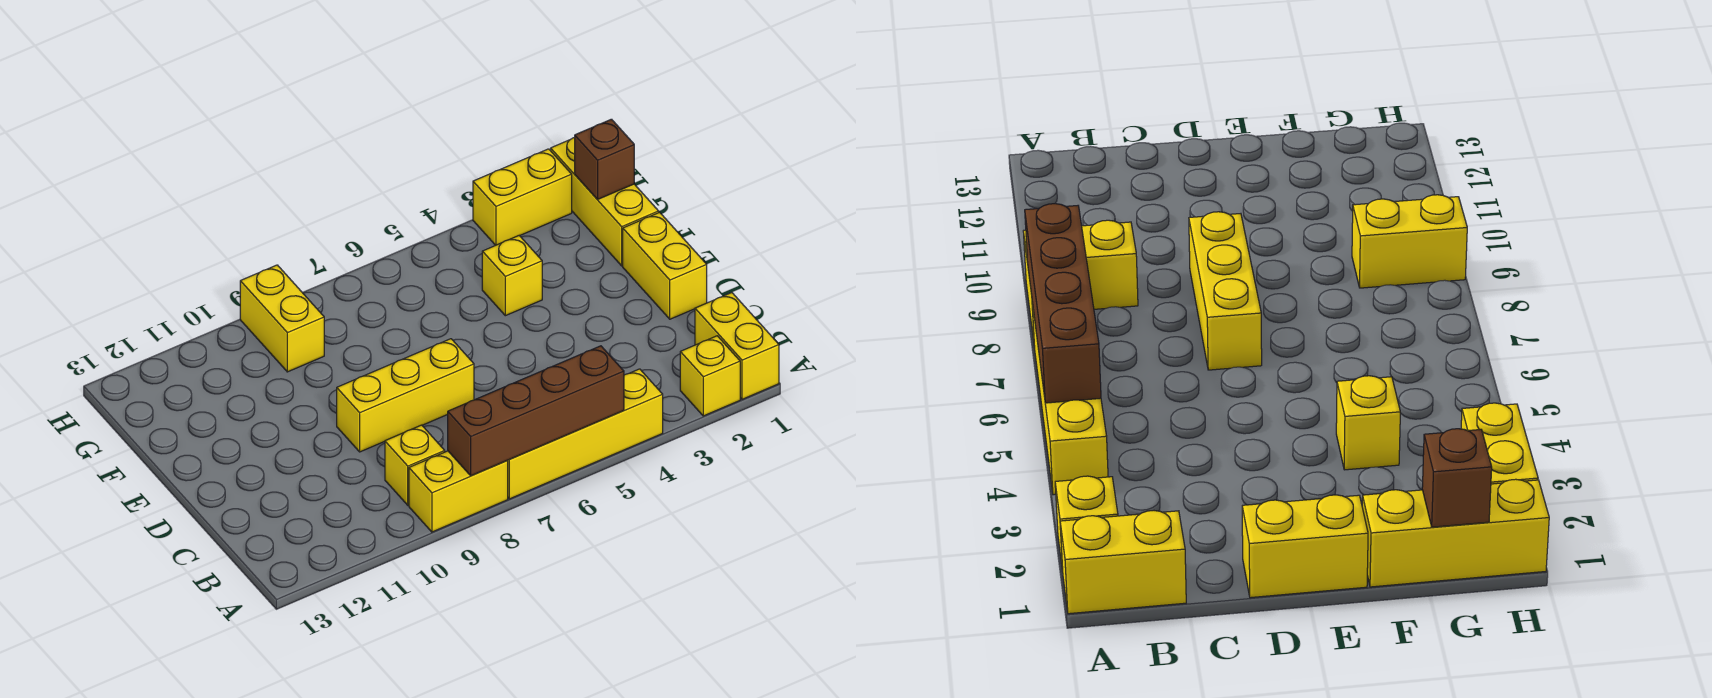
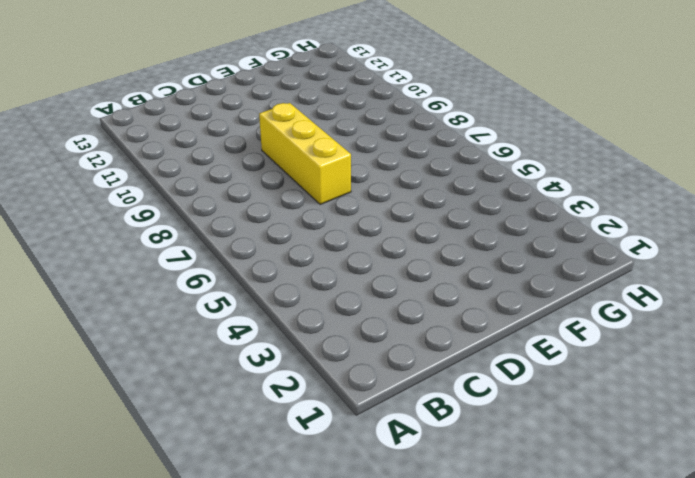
none -> yellow brick A1:B1 level 1
none -> yellow brick A2 level 1
none -> yellow brick A4:A7 level 1

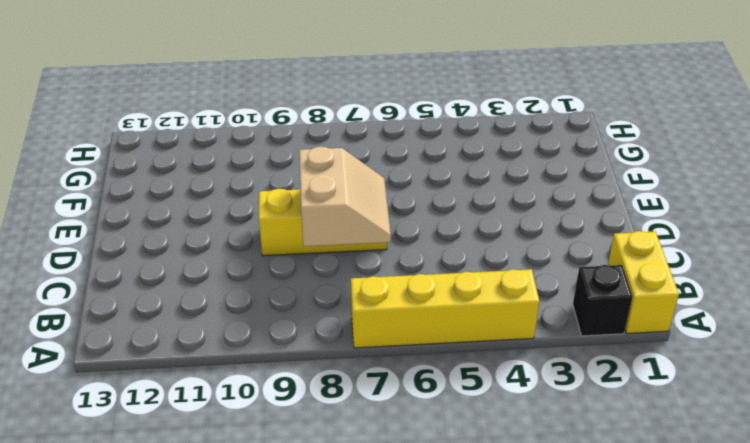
black brick A2 level 1 -> yellow brick A2 level 1
tan slope C7:D8 level 2 top 8 -> none
none -> yellow brick A8:A9 level 1
none -> yellow brick B9 level 1
none -> yellow brick D1:E1 level 1

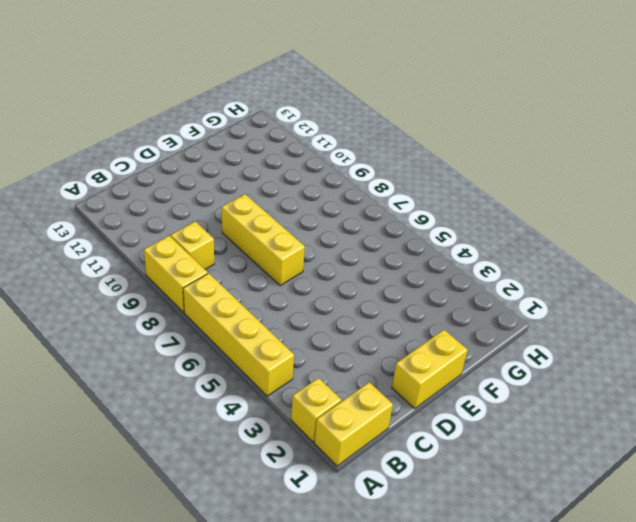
none -> yellow brick F1:H1 level 1
none -> yellow brick F4 level 1
none -> yellow brick G9:H9 level 1

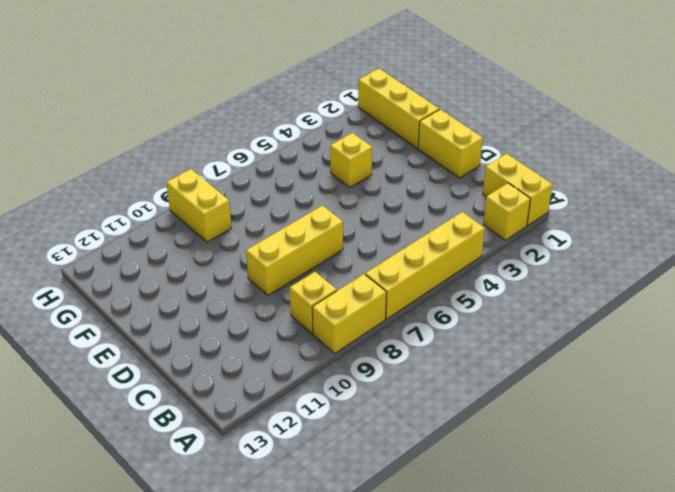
none -> yellow brick H2:H3 level 1
none -> brown brick A5:A8 level 2
none -> brown brick G1 level 2

